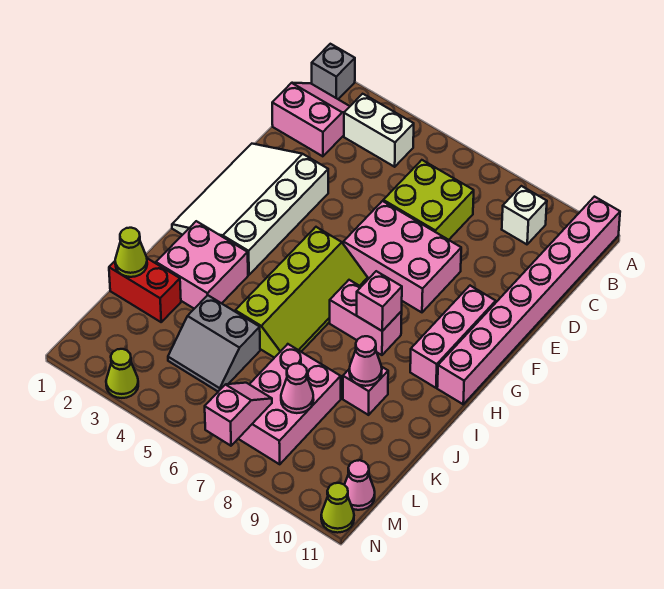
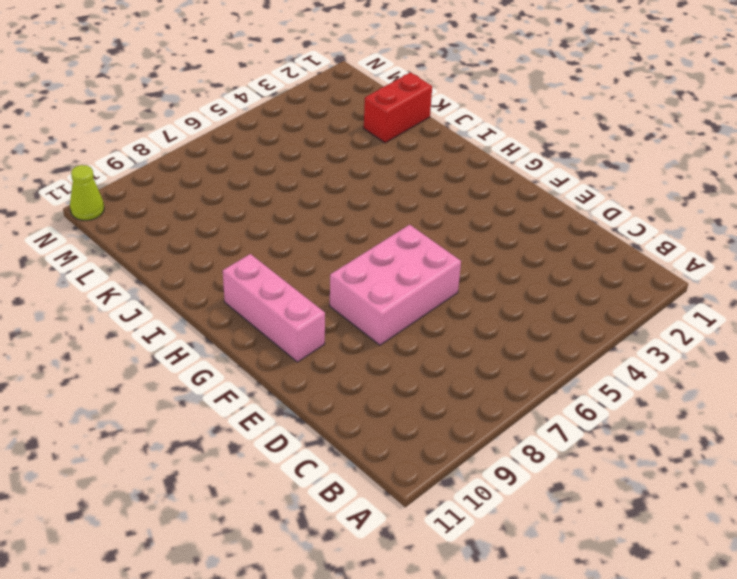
none -> grey brick A1 level 1
none -> pink brick A11:H11 level 1
none -> pink slope B1:C2 level 1 top C

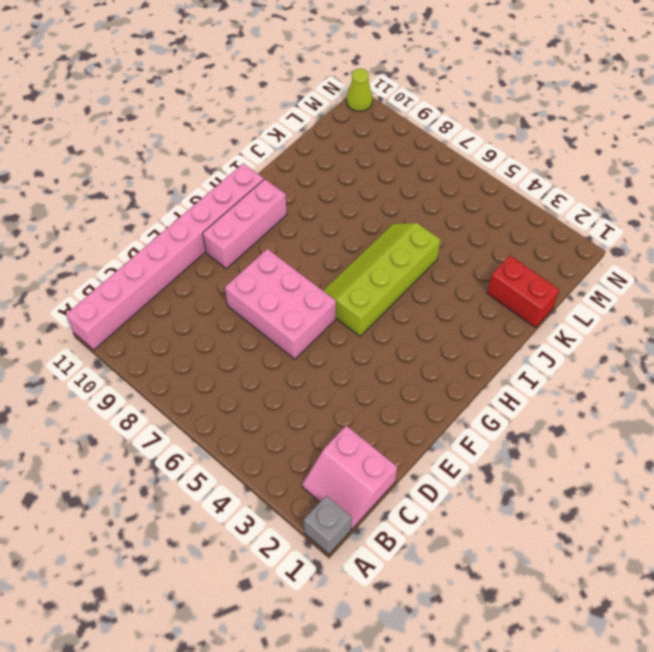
none -> white brick B3:B4 level 1
none -> white brick B9 level 1
none -> lime brick C6:D7 level 1

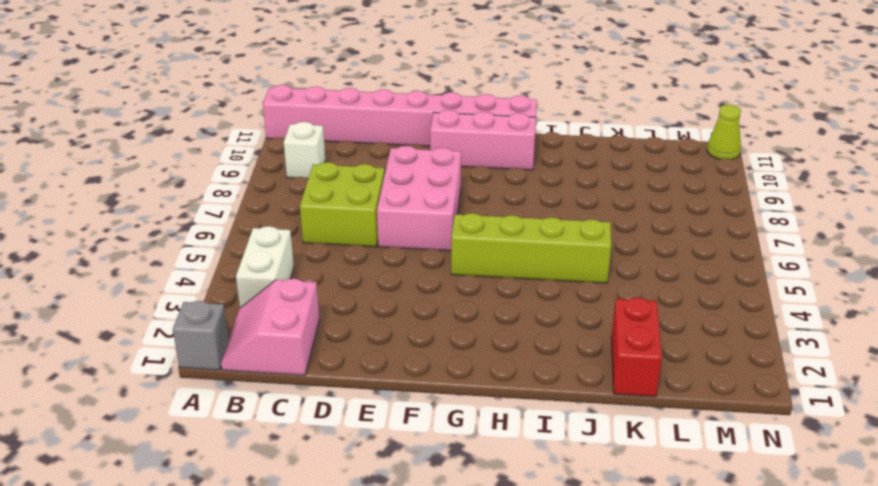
none -> white slope E1:H3 level 1 top 3
none -> pink brick H7:H8 level 1
none -> pink brick I2:J3 level 1

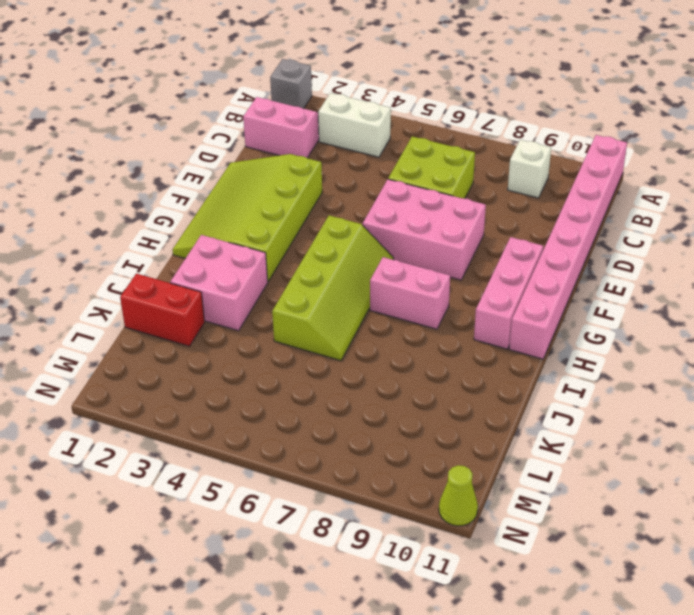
lime slope E1:H3 level 1 top 3 -> white slope E1:H3 level 1 top 3
none -> pink brick J9 level 1
none -> grey slope K4:L5 level 1 top K
none -> pink brick K7:M8 level 1

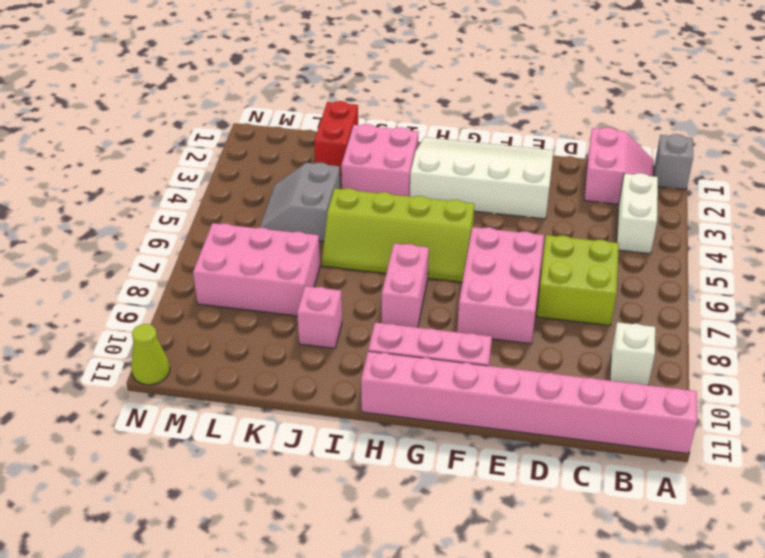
none -> pink cone M11 level 1
none -> lime cone N3 level 1
none -> pink brick H8 level 2

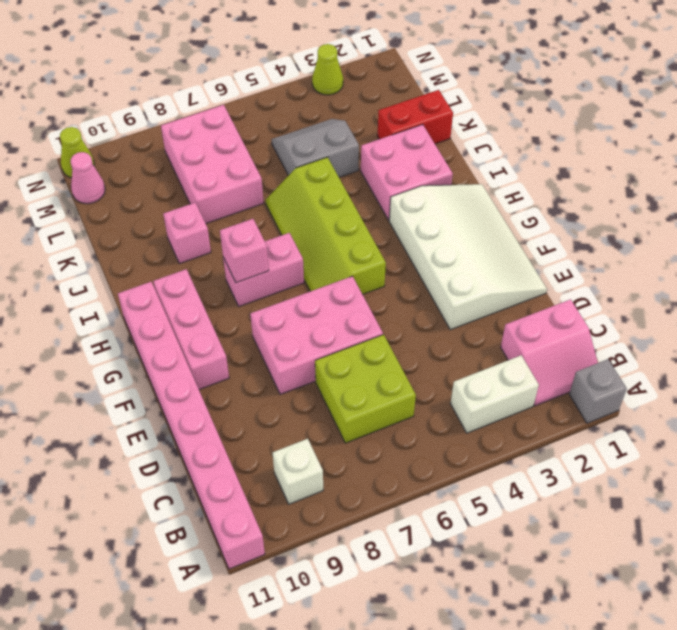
none -> pink cone J9 level 2
none -> lime cone K1 level 2
none -> pink cone L8 level 2

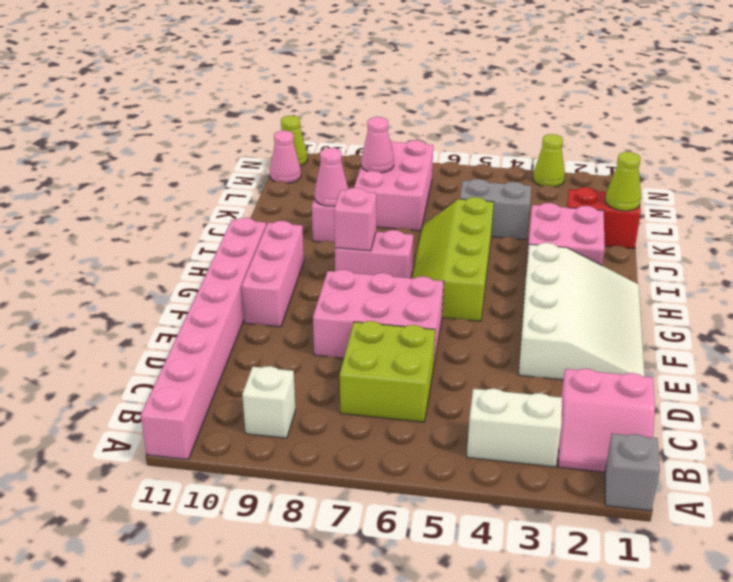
none -> pink slope M7:N7 level 2 top N

